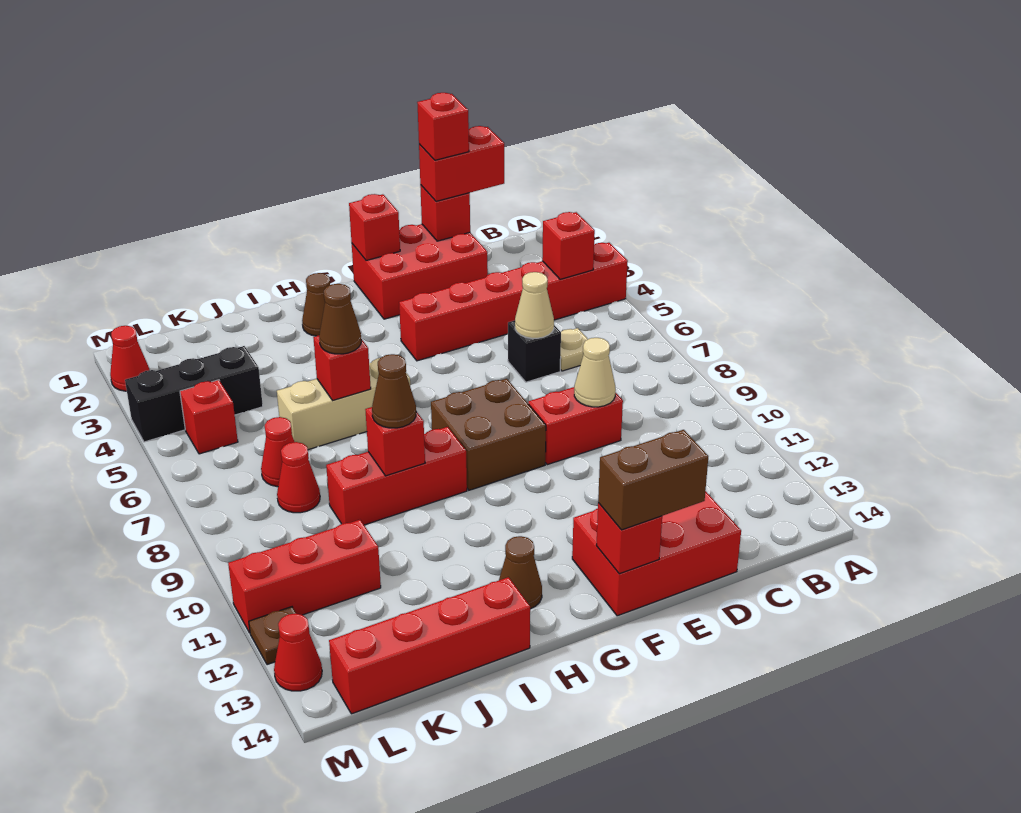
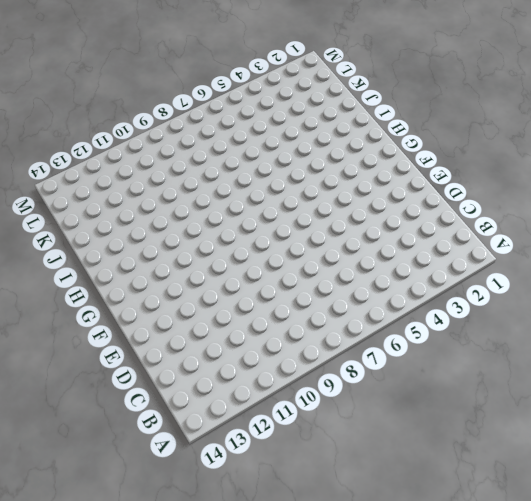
none -> red brick A4:F4 level 1
none -> tan plate C6 level 1
none -> red brick D1:F2 level 1
none -> black brick D6 level 1

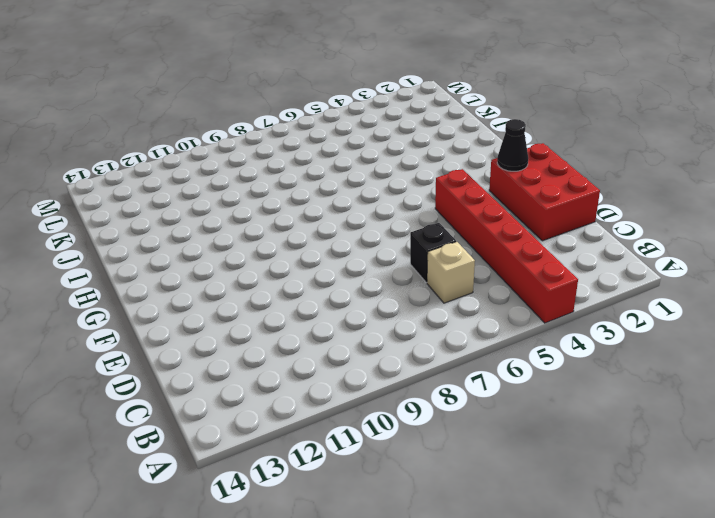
tan brick C6 level 1 -> tan plate C6 level 1
black cone F2 level 2 -> none
none -> red brick D9:E9 level 1
none -> red brick D13:F14 level 1
none -> brown brick F8:G9 level 1
none -> brown cone H2 level 1

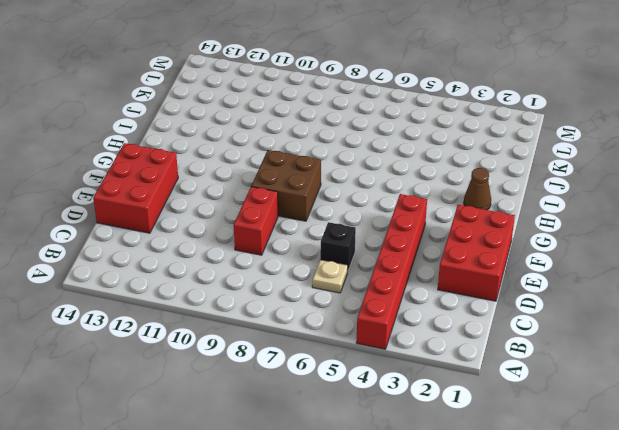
none -> tan brick H6:J6 level 1
none -> red brick H9:J9 level 1
none -> brown cone H13 level 1
none -> red brick I14:L14 level 1

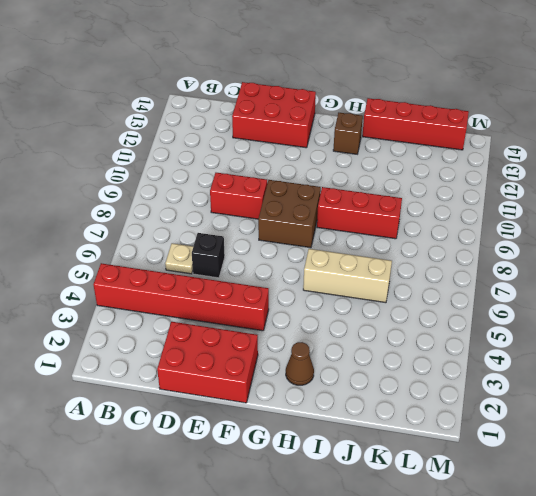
brown brick H13 level 1 -> brown cone H13 level 1
none -> black brick K4:M4 level 1
none -> red cone K7 level 1
none -> red cone K8 level 1
none -> red brick K11:M11 level 1

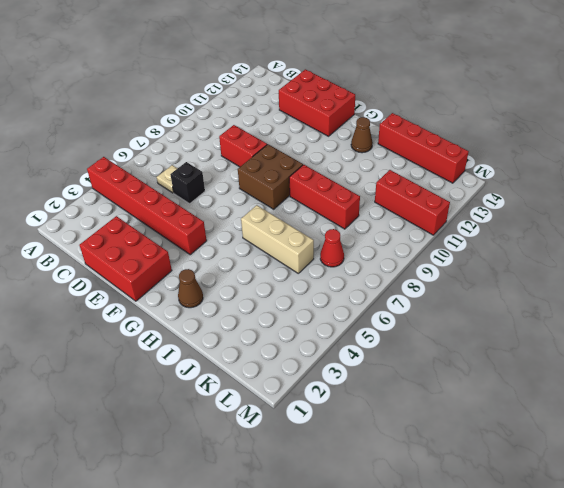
none -> black brick K4:M4 level 1
none -> red cone K8 level 1
none -> red brick L5 level 1
none -> red cone M2 level 1

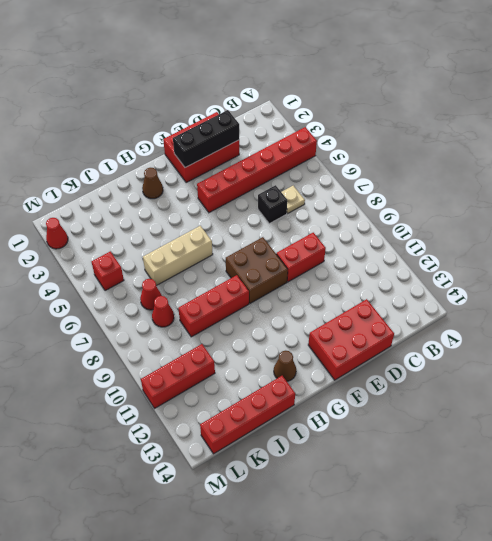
black brick D2:F2 level 2 -> black brick K4:M4 level 1
none -> brown plate M12 level 1
none -> red cone M13 level 1
none -> red brick B4 level 2
none -> red brick D1 level 2

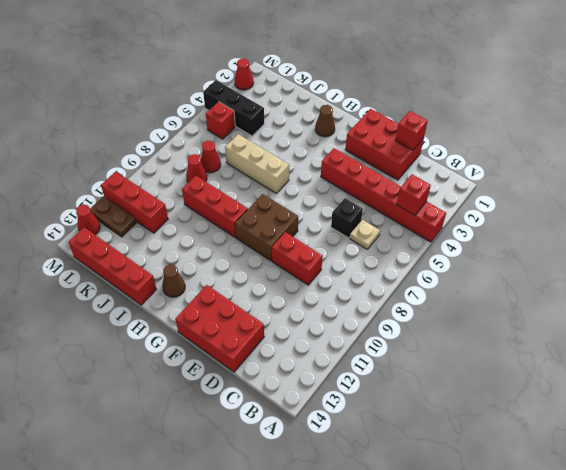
brown plate L12:M12 level 1 -> brown plate M12 level 1
none -> tan cone D6 level 2
none -> tan cone D9 level 2
none -> red brick F1 level 2
none -> red brick F14 level 2

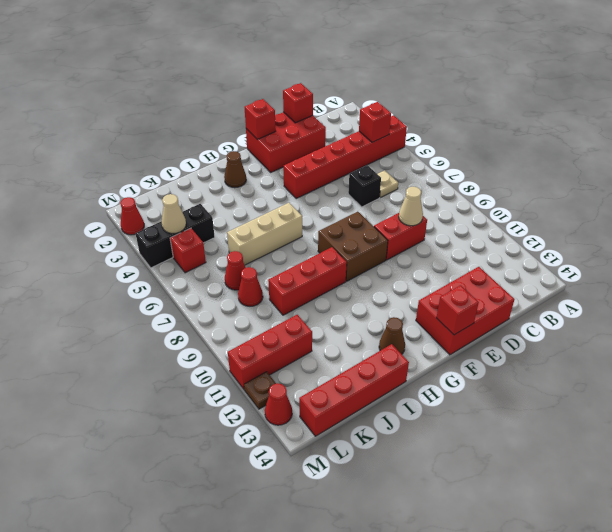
tan cone L4 level 2 -> tan cone D6 level 2
none -> red brick I6 level 2
none -> red brick I9 level 2
none -> red brick C1:D1 level 3
none -> brown brick E14:F14 level 3

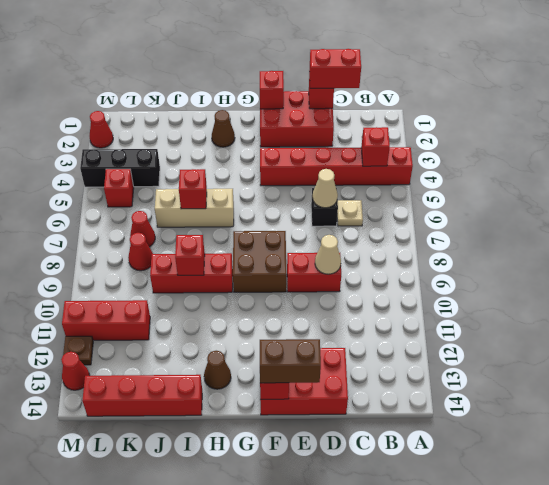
none -> brown cone I6 level 3
none -> brown cone I9 level 3
none -> red brick D1 level 4

